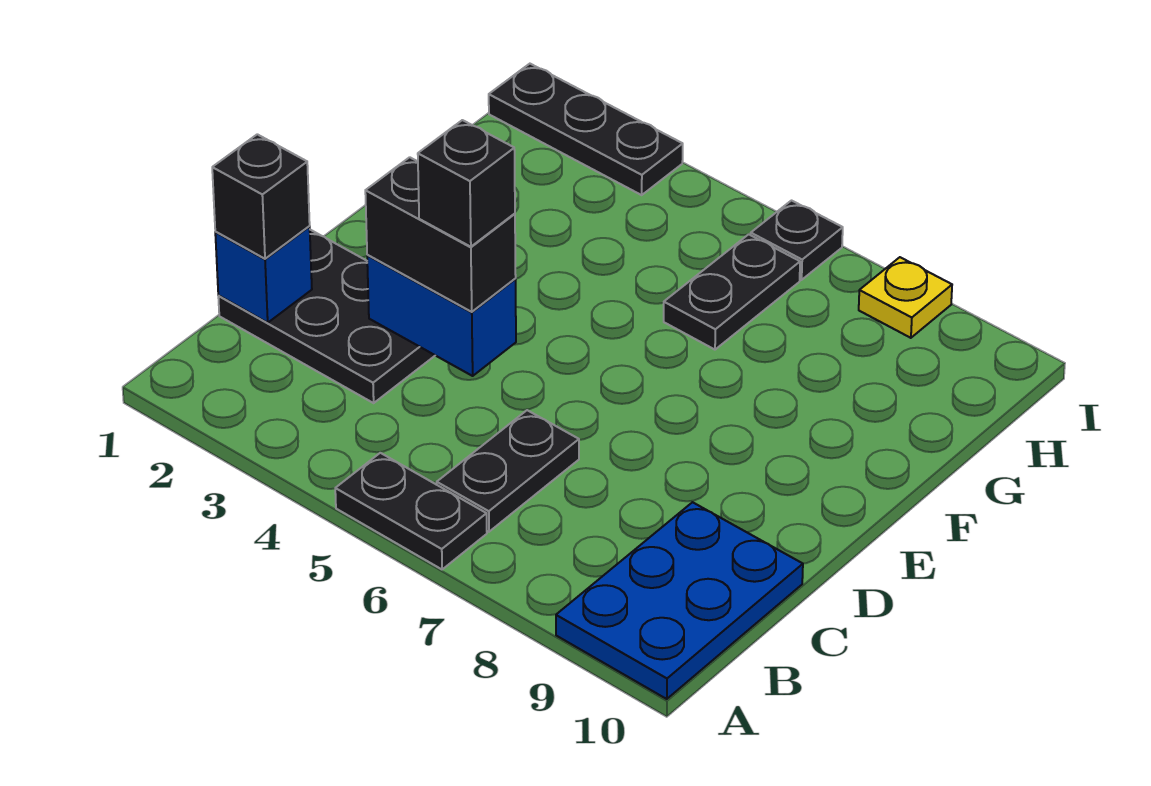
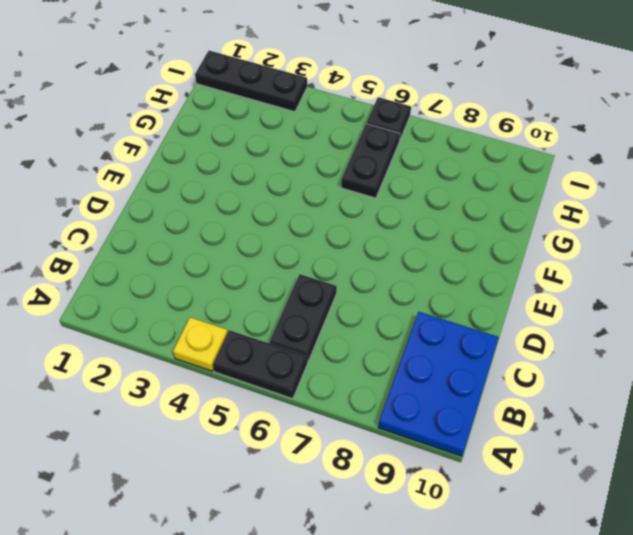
yellow plate A4 level 1 -> yellow plate I8 level 1
none -> black plate C1:D3 level 1
none -> blue brick C1 level 2
none -> blue brick D3:D4 level 2

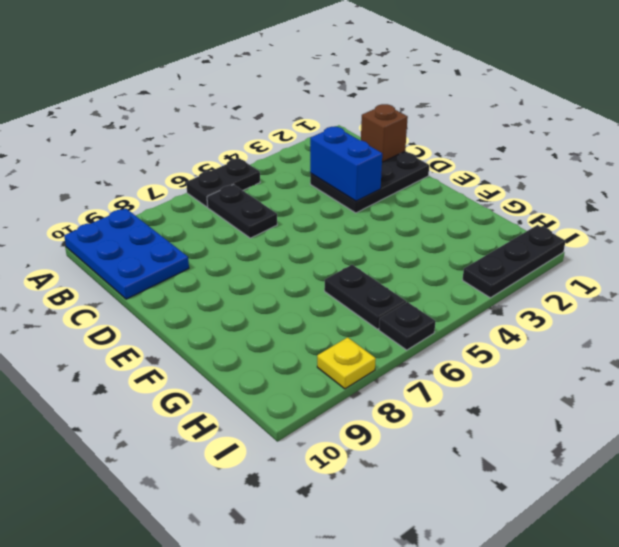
brown brick C1 level 2 -> blue brick C1 level 2
blue brick C3:D3 level 2 -> blue brick D3:D4 level 2
none -> black brick C1 level 3
none -> black brick D3:D4 level 3
none -> black brick D4 level 4

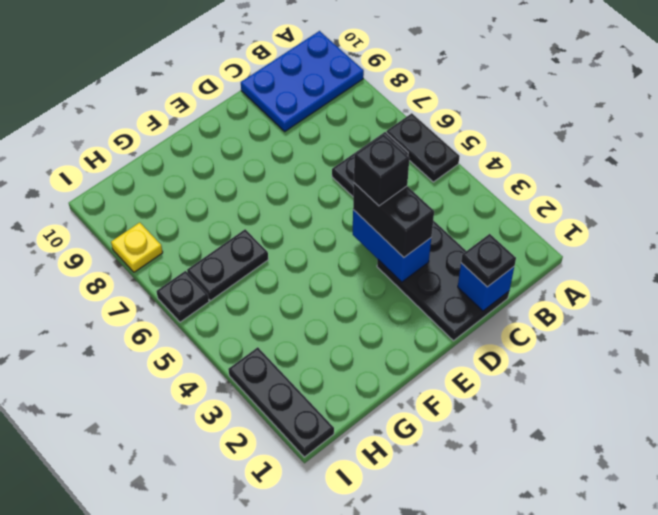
black plate C1 level 3 -> black brick C1 level 3

